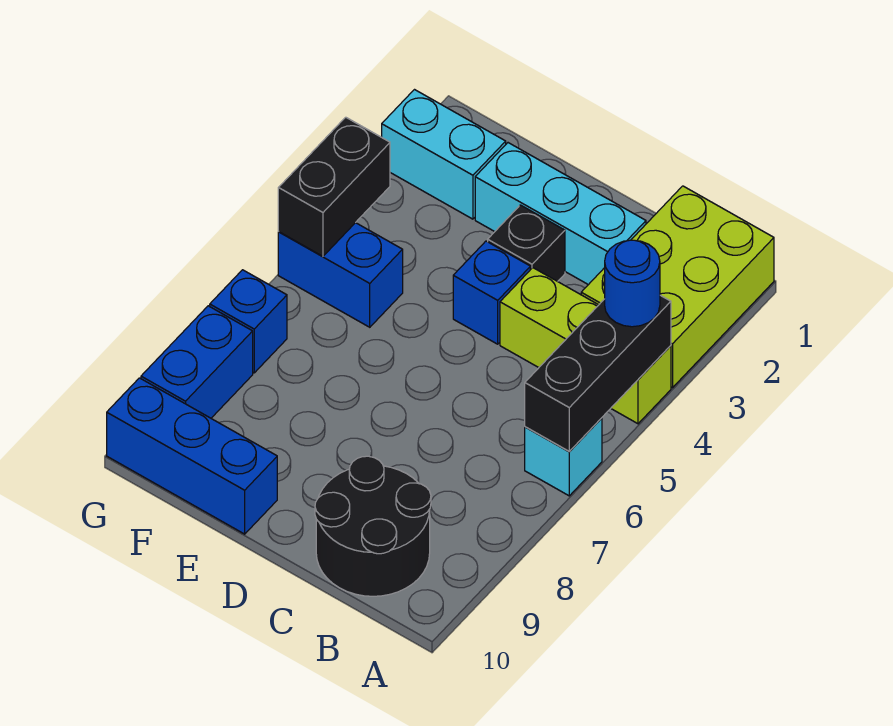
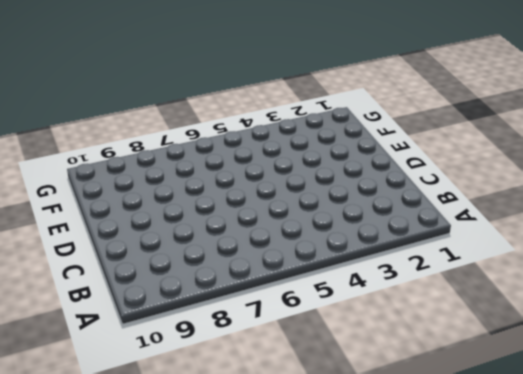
none -> lime brick A1:B3 level 1
none -> lime brick A4:C4 level 1
none -> cyan brick A6 level 1

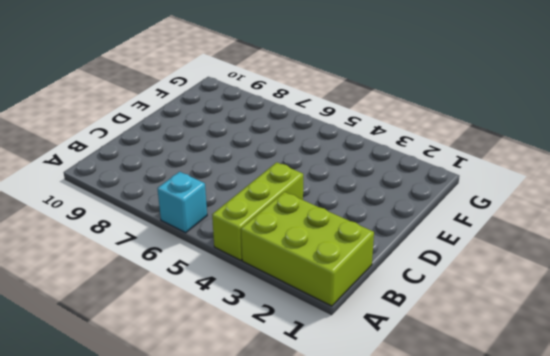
none -> black round brick B9:C10 level 1
none -> cyan brick C2:E2 level 1
none -> black brick D3 level 1

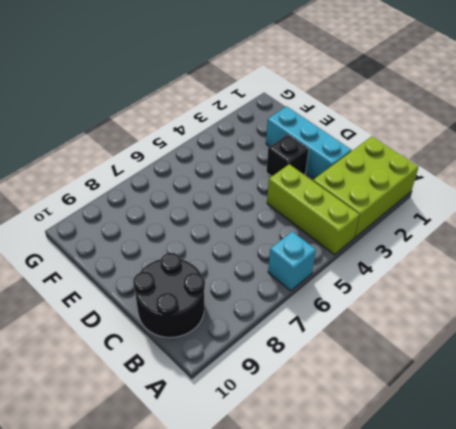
none -> blue brick D4 level 1
none -> blue brick E10:G10 level 1
none -> cyan brick F2:G2 level 1

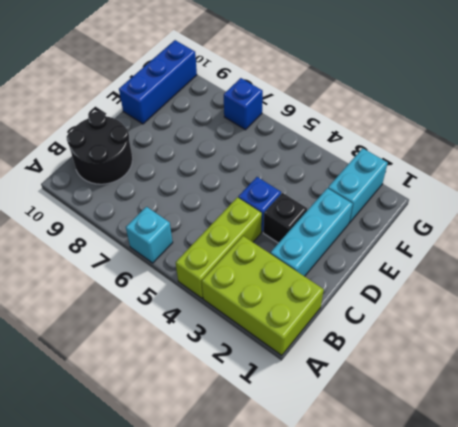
none -> blue brick F5:G5 level 1
none -> blue brick G8:G9 level 1
none -> black brick A4:A6 level 2

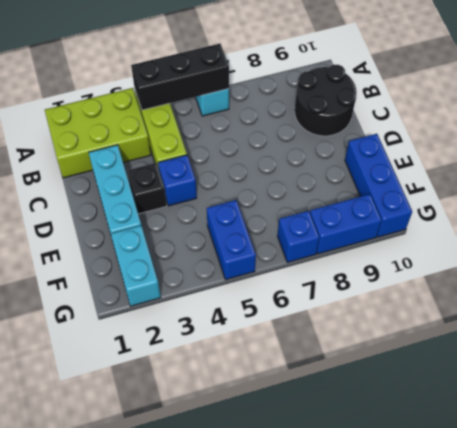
none -> black brick G4:G5 level 2
none -> blue round brick A4 level 3

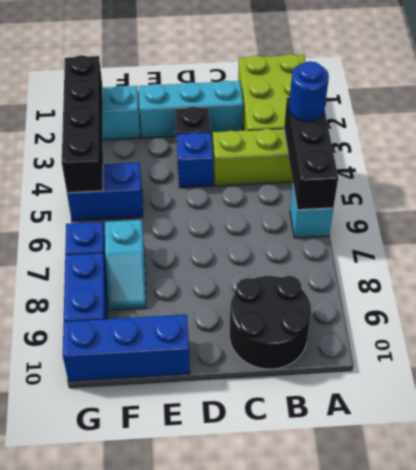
cyan slope F7:F8 level 1 top 7 -> none
black brick G2:G5 level 2 -> black brick G4:G5 level 2

